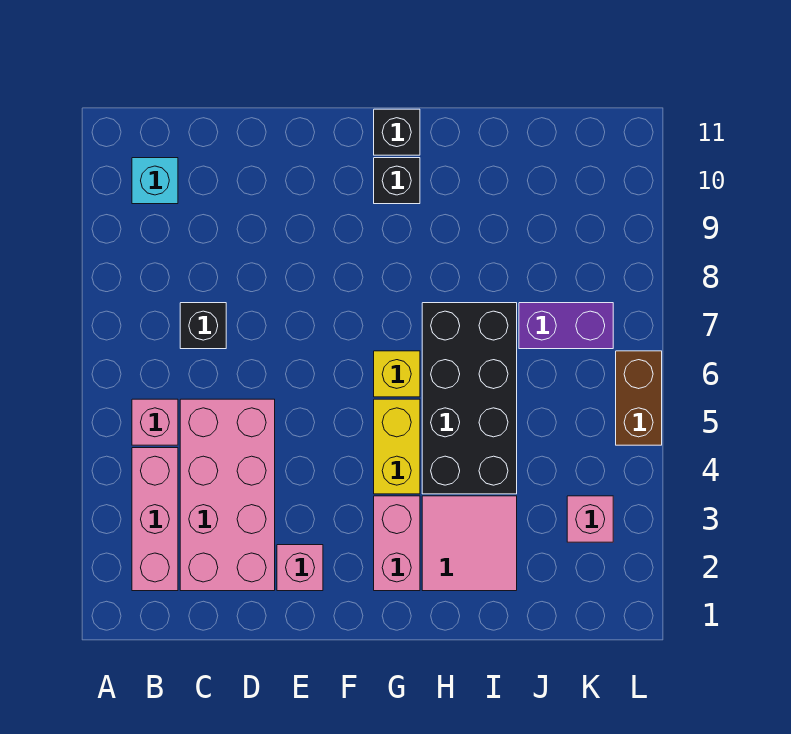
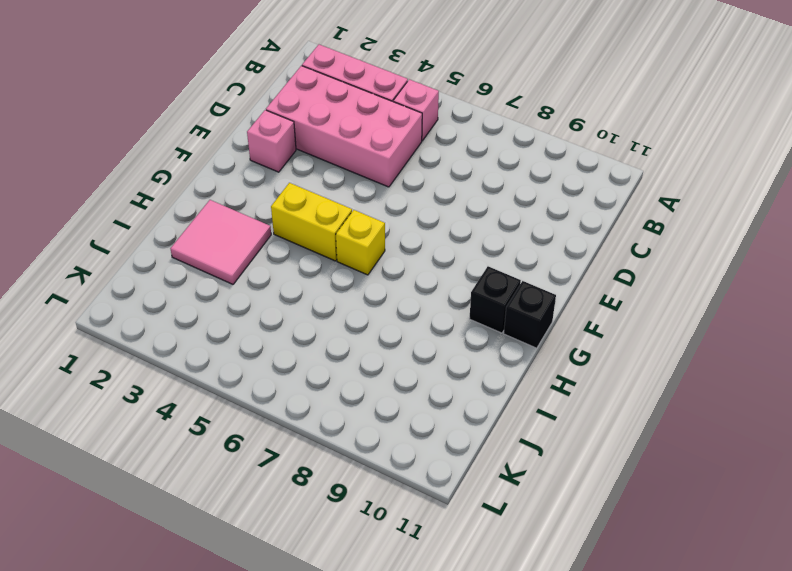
none -> cyan brick B10 level 1
none -> black brick C7 level 1
none -> pink brick G2:G3 level 1

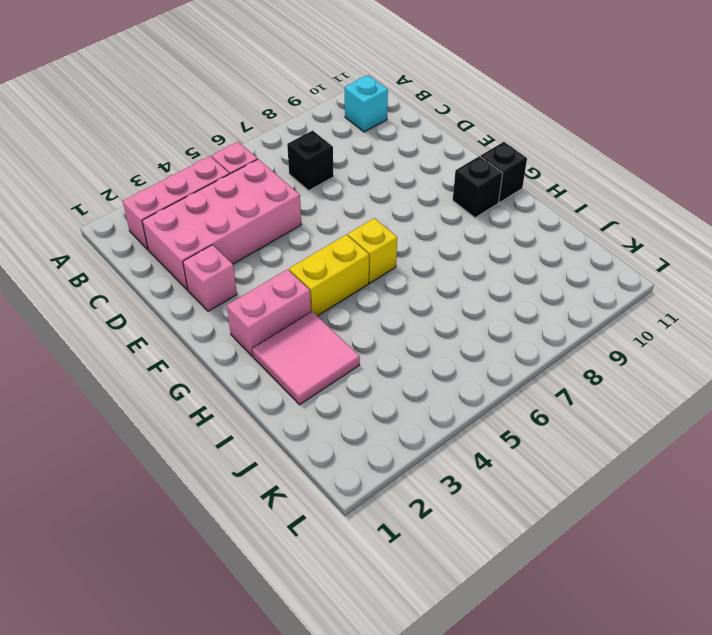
none -> black brick H4:I7 level 1
none -> purple brick J7:K7 level 1
none -> pink brick K3 level 1

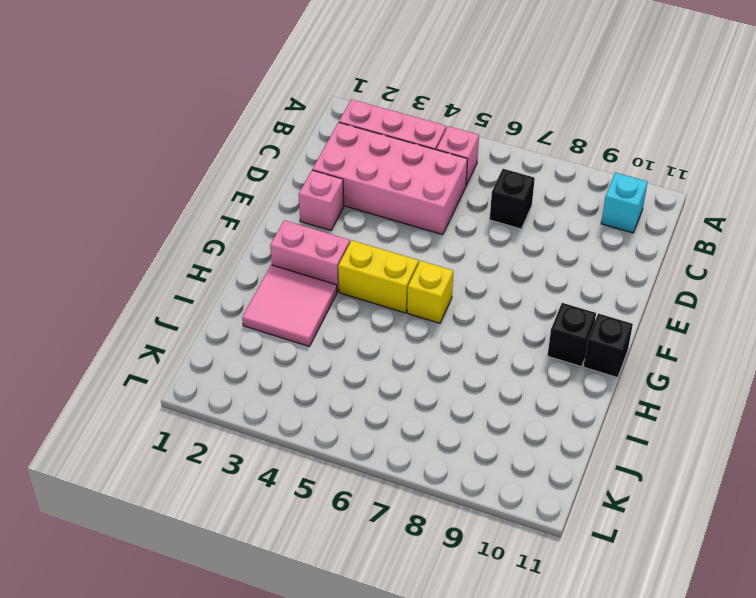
none -> black brick H4:I7 level 1
none -> purple brick J7:K7 level 1
none -> pink brick K3 level 1

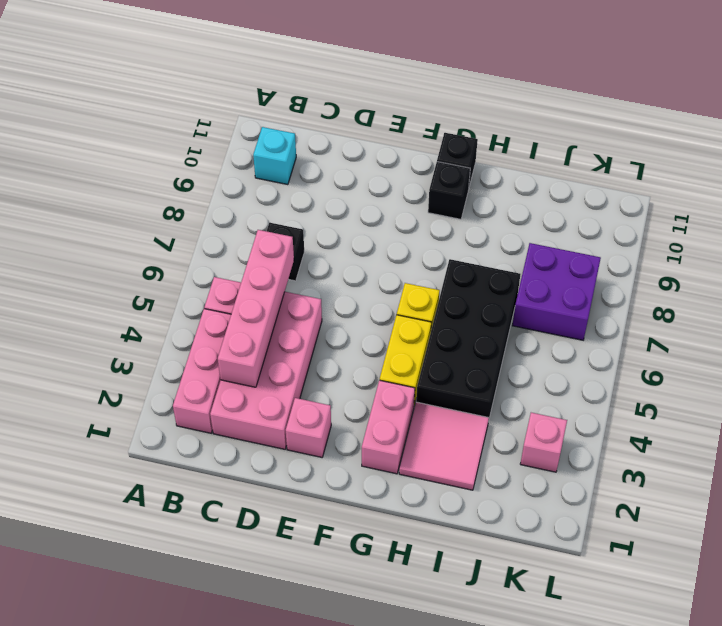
pink brick C3:C6 level 2 -> none
purple brick J7:K8 level 1 -> purple brick J7:K7 level 1
none -> brown brick L5:L6 level 1

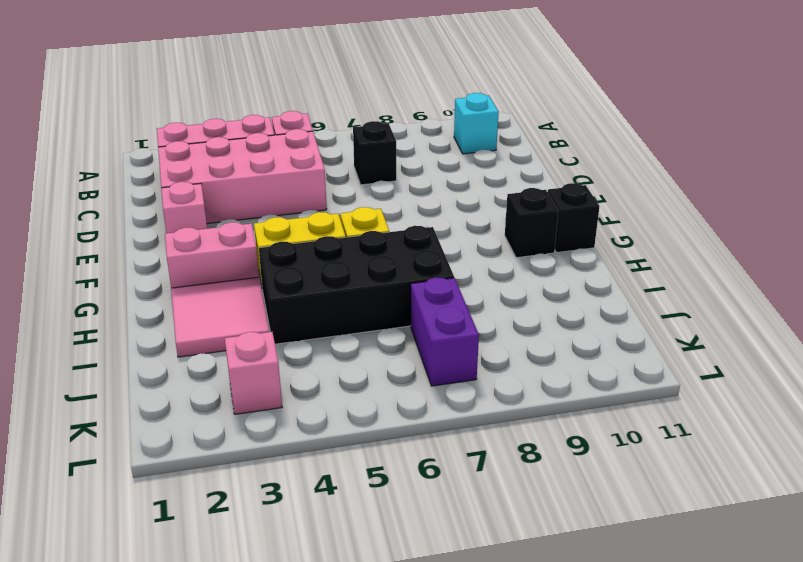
none -> brown brick L5:L6 level 1

